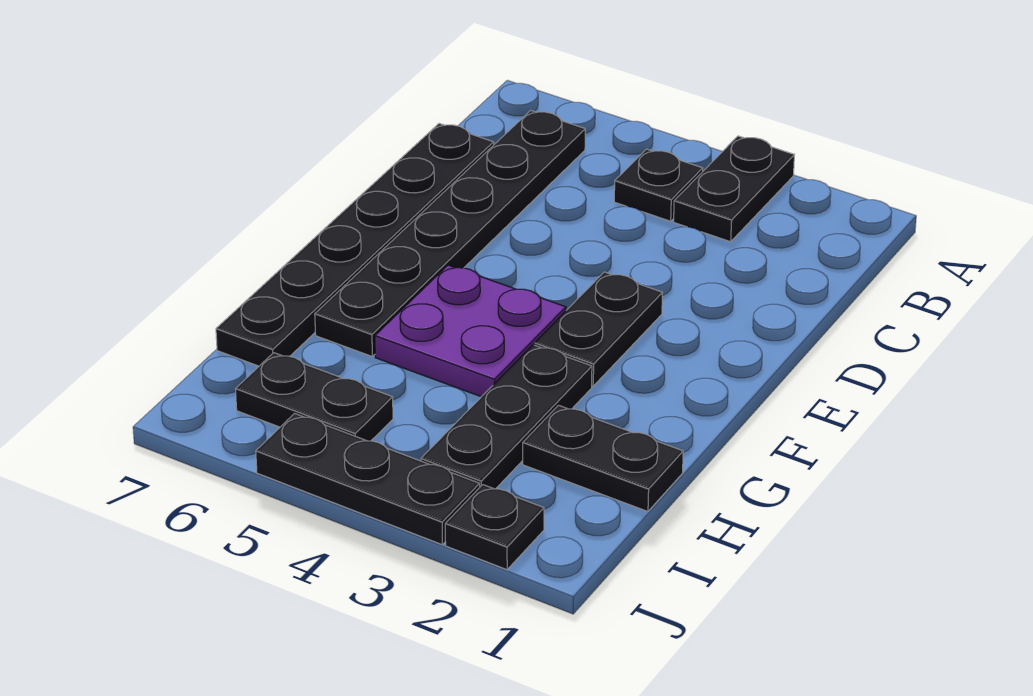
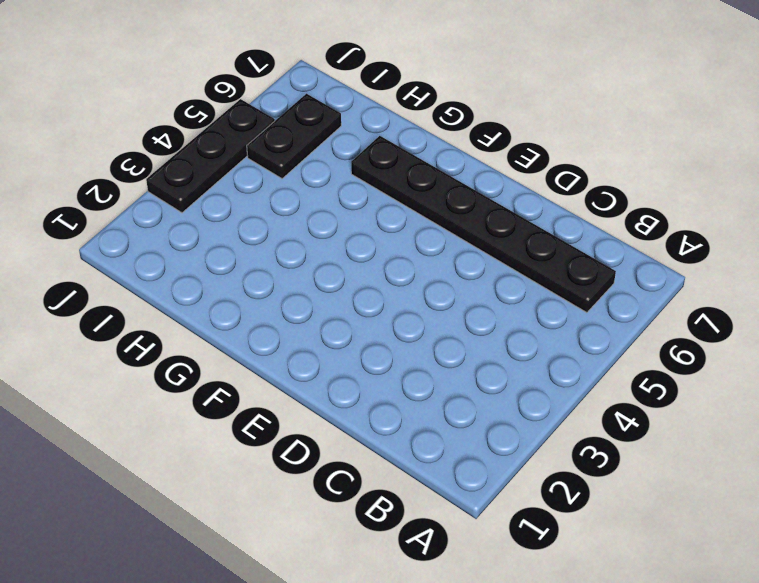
none -> black plate A3:B3 level 1
none -> black plate B4 level 1

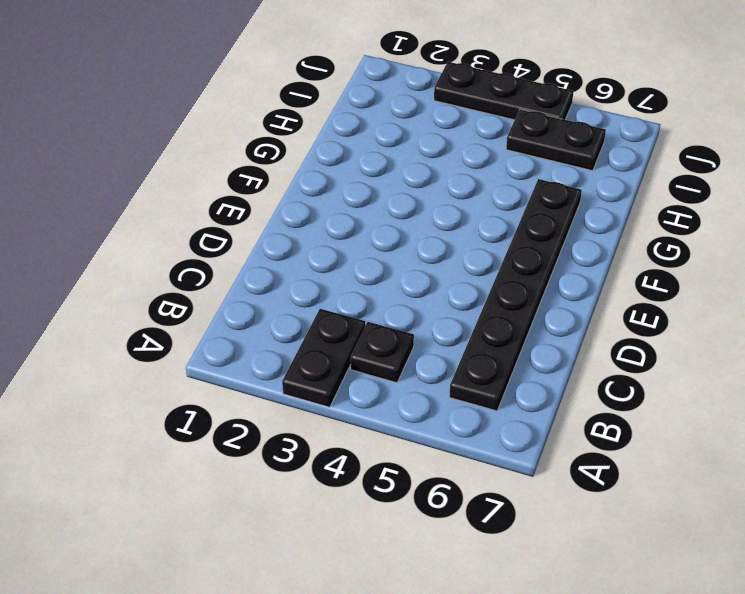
none -> black plate C7:H7 level 1
none -> black plate E3:F3 level 1

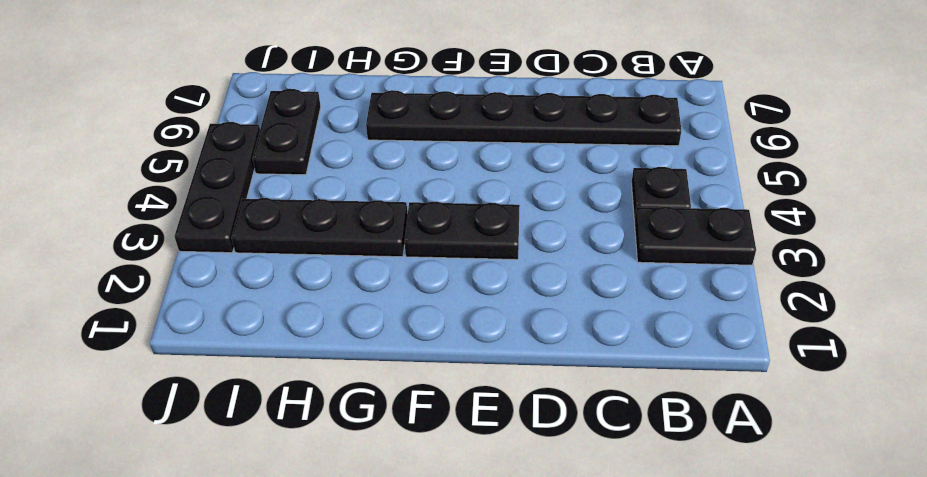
none -> black plate C7:H7 level 1
none -> purple plate F4:G5 level 1

